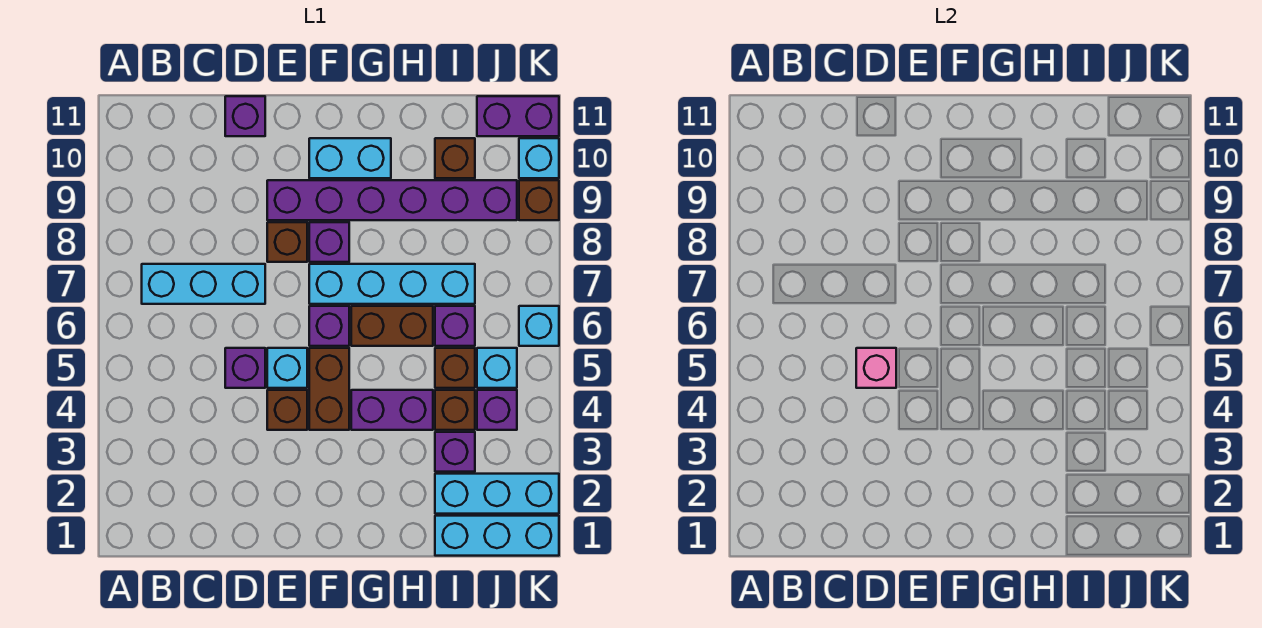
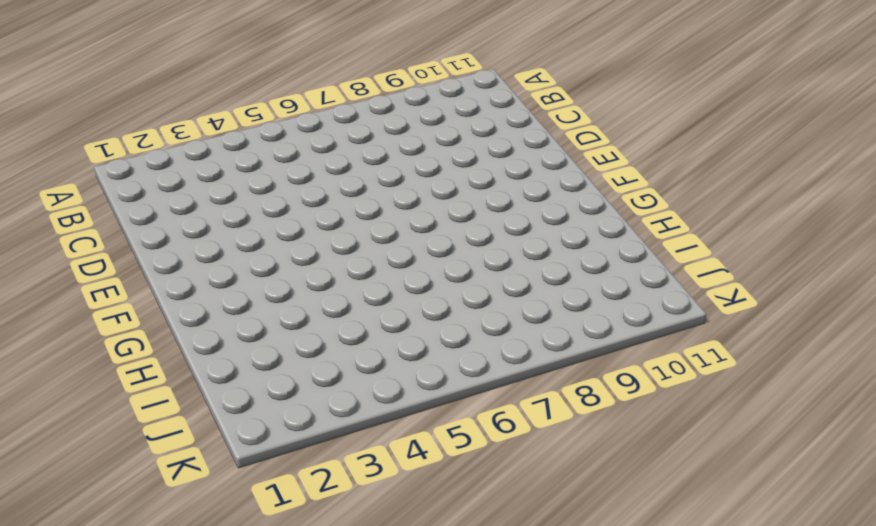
none -> cyan brick B7:D7 level 1
none -> purple brick D5 level 1
none -> purple brick D11 level 1

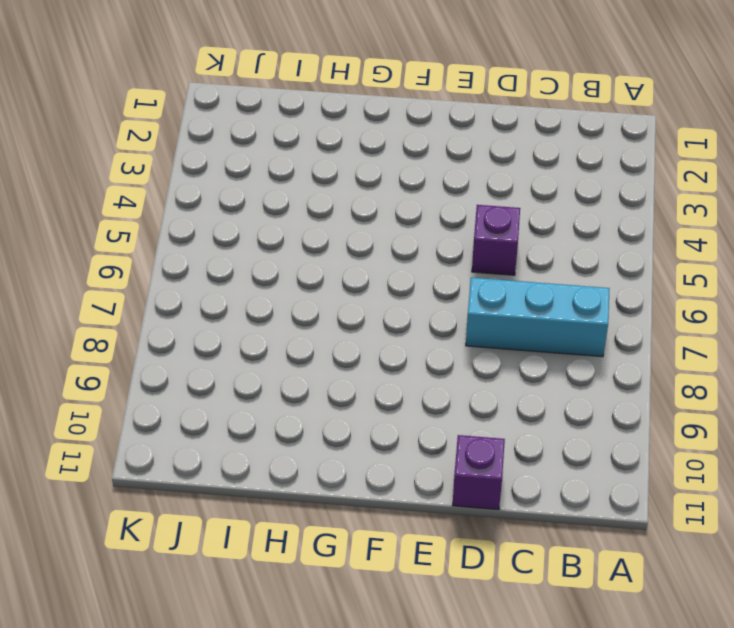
none -> brown brick E4 level 1
none -> cyan brick E5 level 1
none -> brown brick E8 level 1

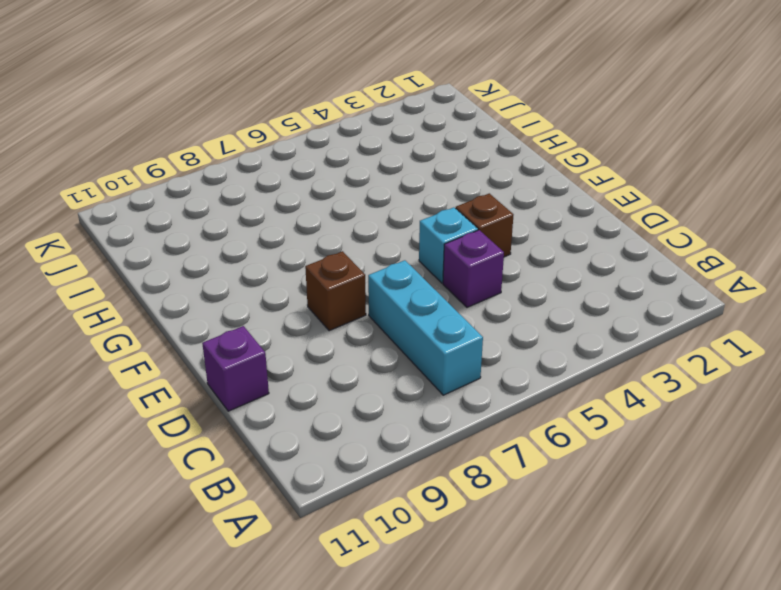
none -> purple brick E9:J9 level 1
none -> brown brick F4:F5 level 1
none -> purple brick F6 level 1

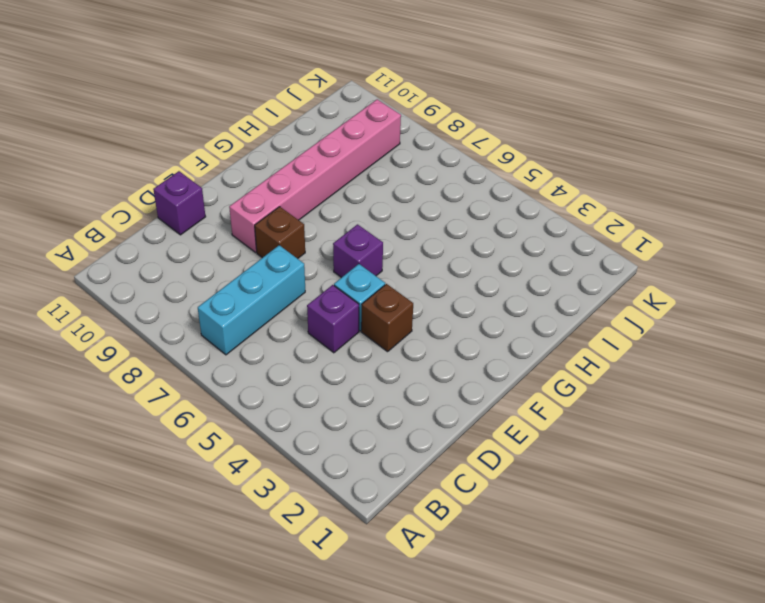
pink brick E9:J9 level 1 -> purple brick E9:J9 level 1
none -> brown brick F4:F5 level 1
none -> cyan brick F7:I7 level 1
none -> purple brick F8 level 1

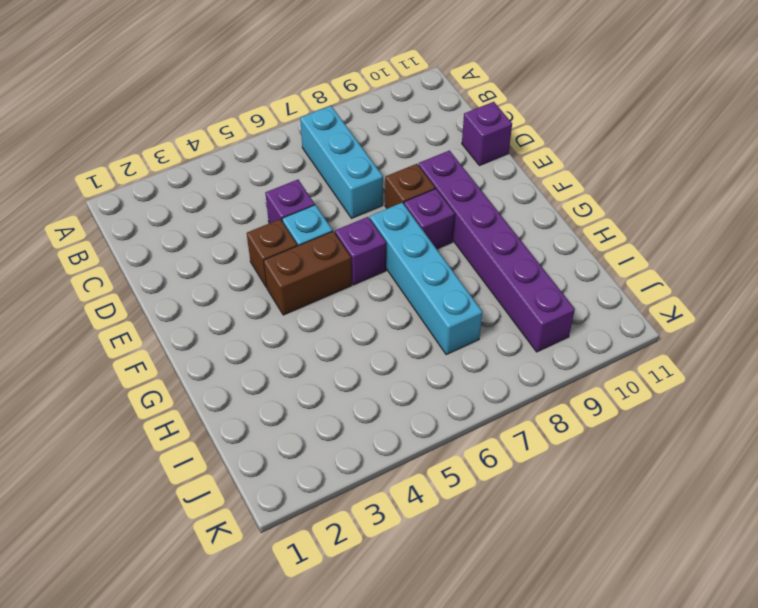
none -> cyan brick F10:G10 level 1
none -> purple brick G4:H4 level 1
none -> brown brick G6:H6 level 1

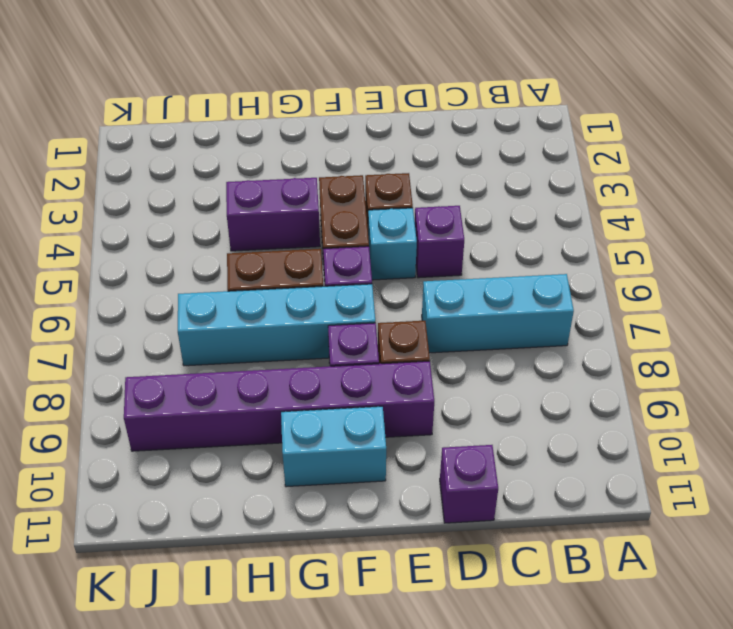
none -> cyan brick I1:K1 level 1
none -> cyan brick I2:K2 level 1
none -> purple brick I3 level 1

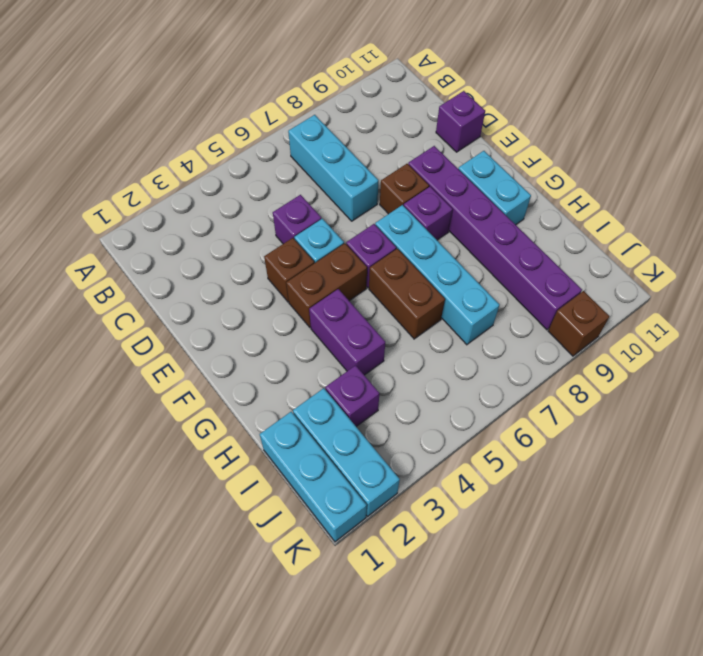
none -> brown brick I4 level 1
none -> brown brick I5 level 1
none -> purple brick I6 level 1

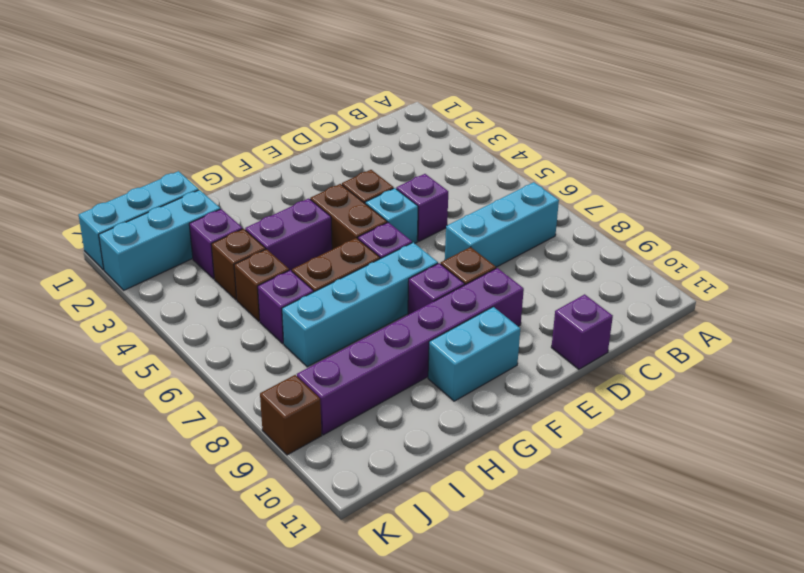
none -> brown brick I10 level 1
none -> purple brick J4 level 1
none -> cyan brick J5 level 1

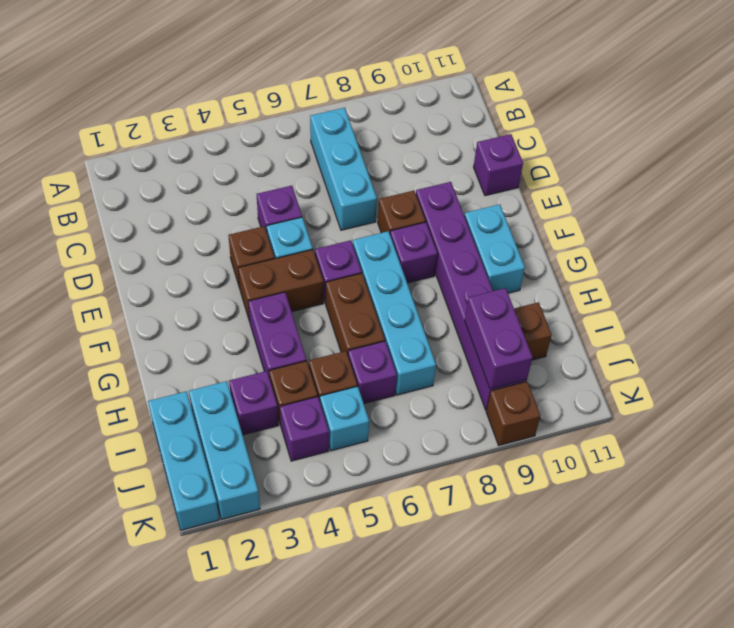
purple brick I9:J9 level 2 -> purple brick J11:K11 level 1
none -> cyan brick K6 level 1
none -> cyan brick K10 level 1
none -> pink brick D5 level 2

